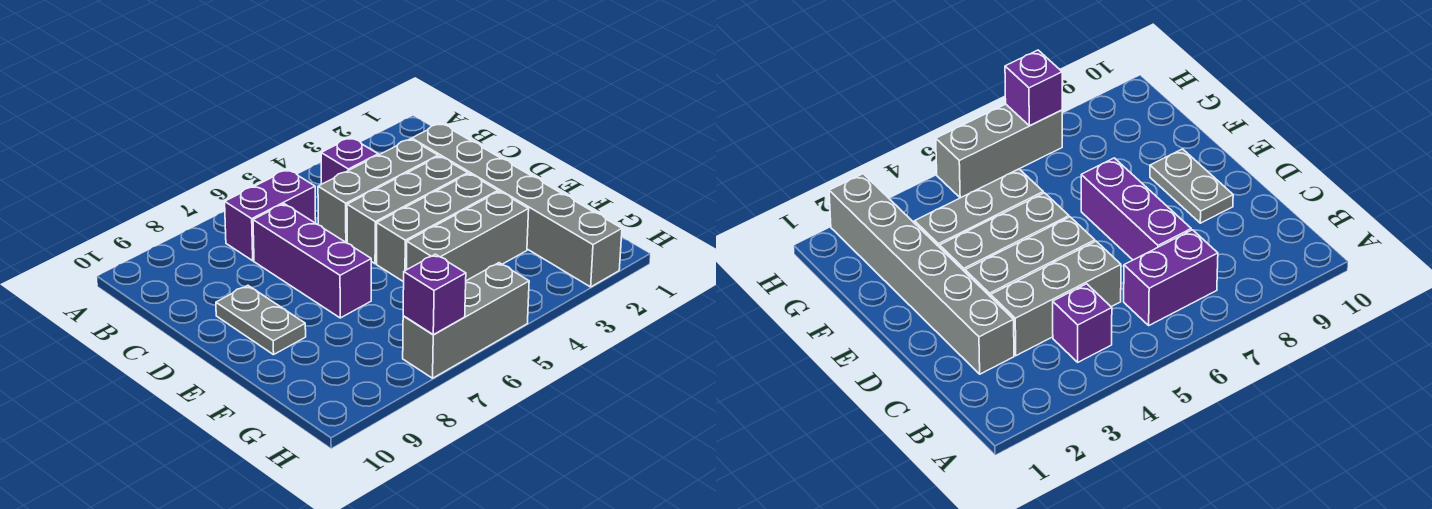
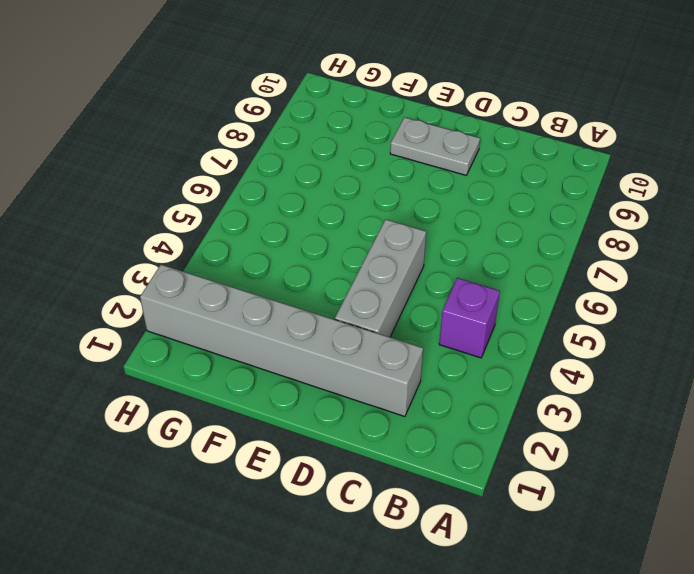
none -> purple brick B6:B7 level 1
none -> grey brick C3:C5 level 1

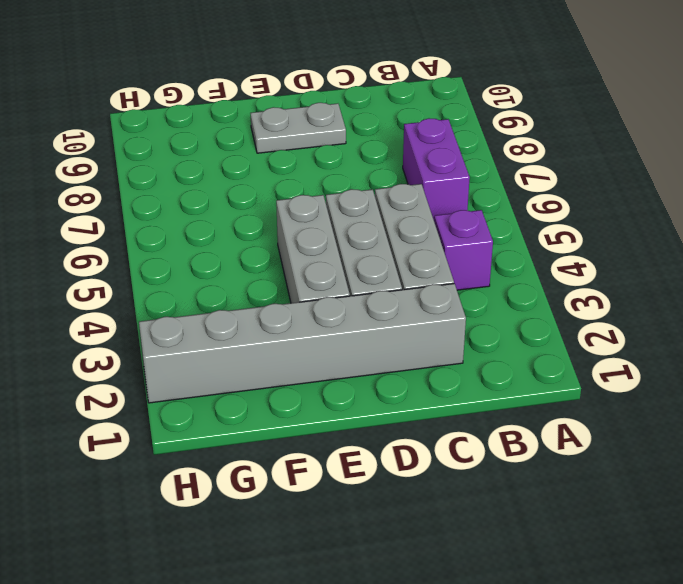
none -> purple brick C7:E7 level 1
none -> grey brick F3:F5 level 1

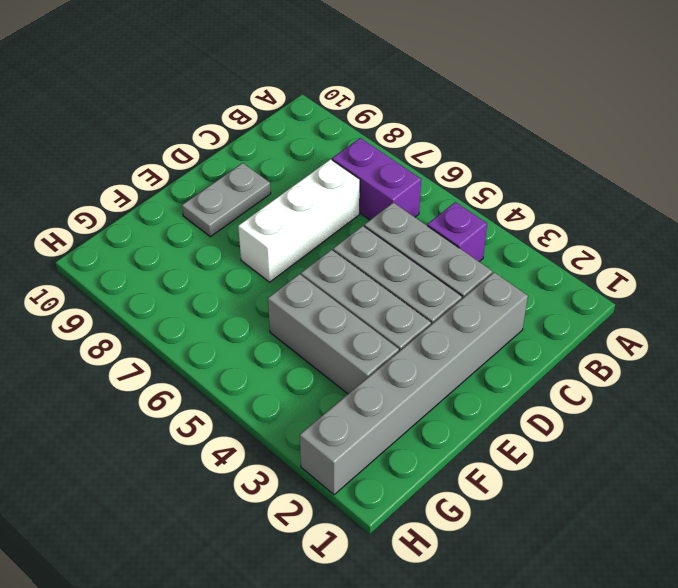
white brick C7:E7 level 1 -> purple brick C7:E7 level 1
none -> grey brick H5:H7 level 1
none -> purple brick H7 level 2

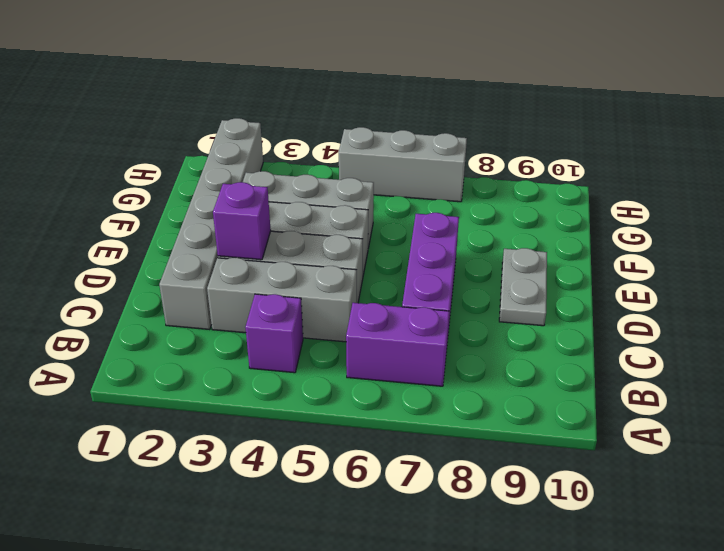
purple brick D3 level 2 -> purple brick H7 level 2

